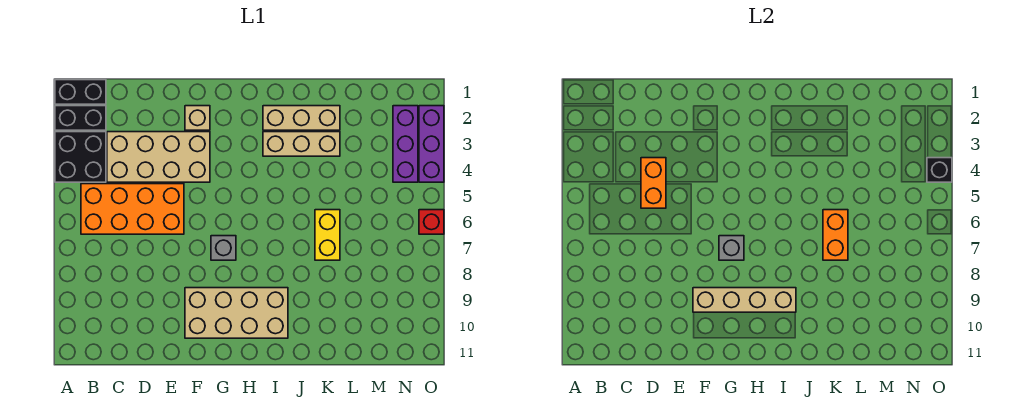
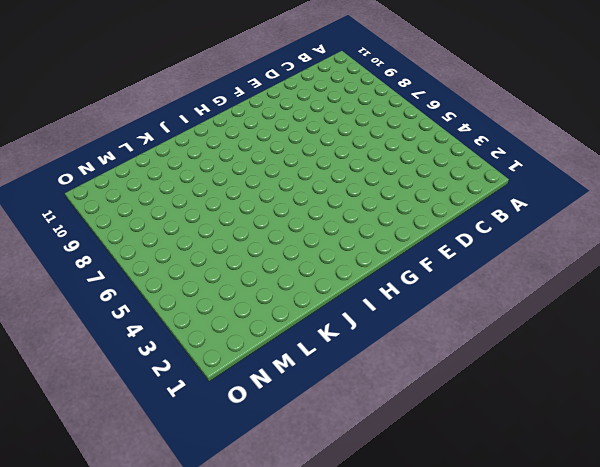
none -> black brick A1:B1 level 1
none -> black brick A2:B2 level 1
none -> black brick A3:B4 level 1

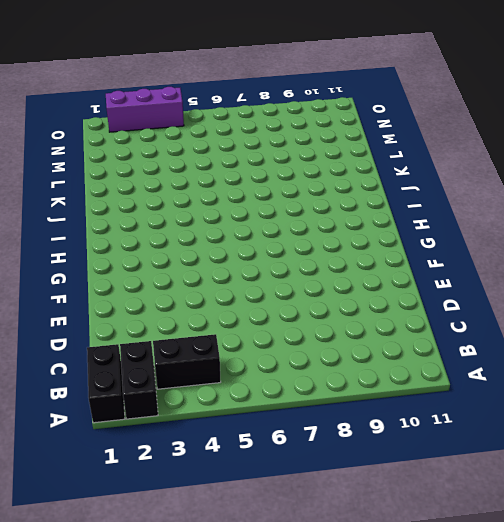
black brick B3:B4 level 1 -> black brick A3:B4 level 1
none -> orange brick B5:E6 level 1
none -> tan brick C3:F4 level 1
none -> tan brick F2 level 1

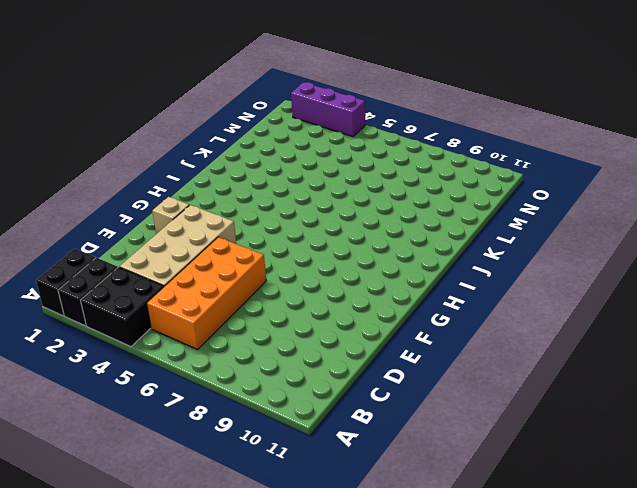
none -> tan brick F9:I10 level 1
none -> grey brick G7 level 1
none -> tan brick I2:K2 level 1

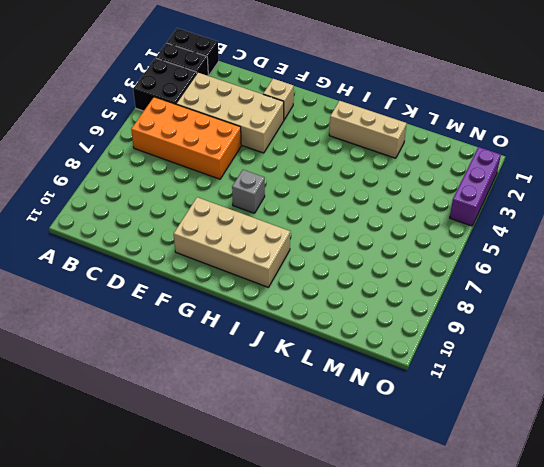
none -> tan brick I3:K3 level 1
none -> yellow brick K6:K7 level 1
none -> purple brick N2:N4 level 1

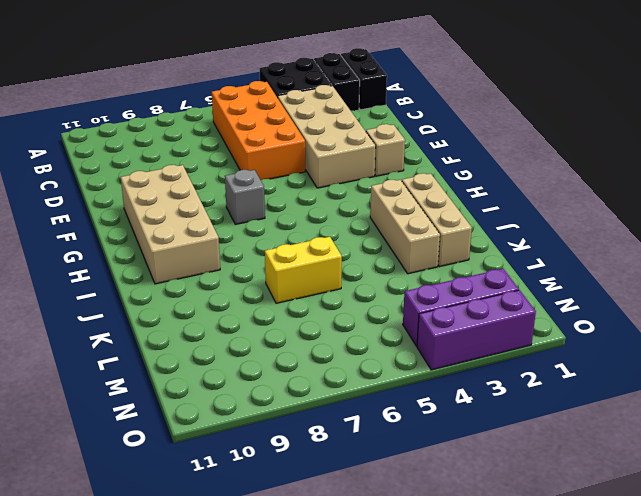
none -> red brick O6 level 1
none -> orange brick D4:D5 level 2
none -> tan brick F9:I9 level 2

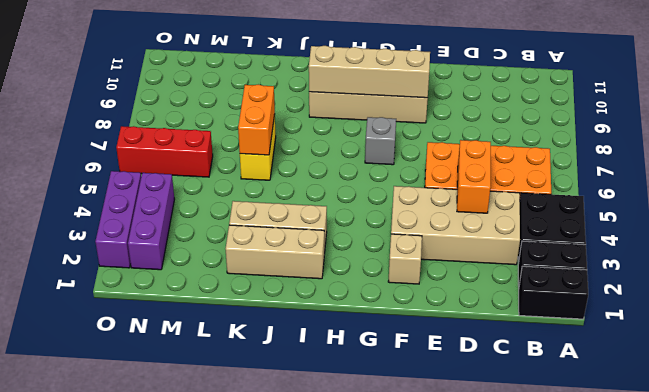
red brick M6:O6 level 1 -> red brick O6 level 1
none -> grey brick G7 level 2
none -> black brick O4 level 2

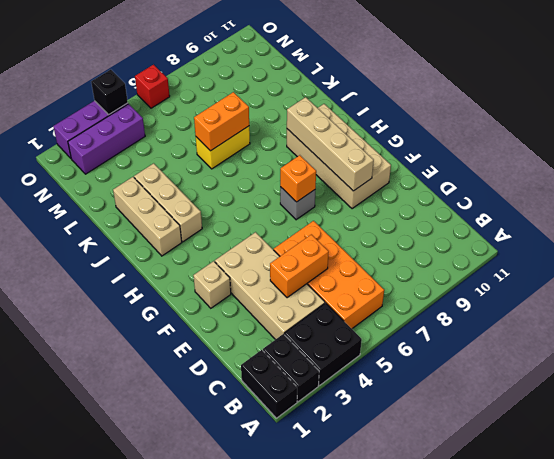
orange brick G7 level 2 -> grey brick G7 level 2

